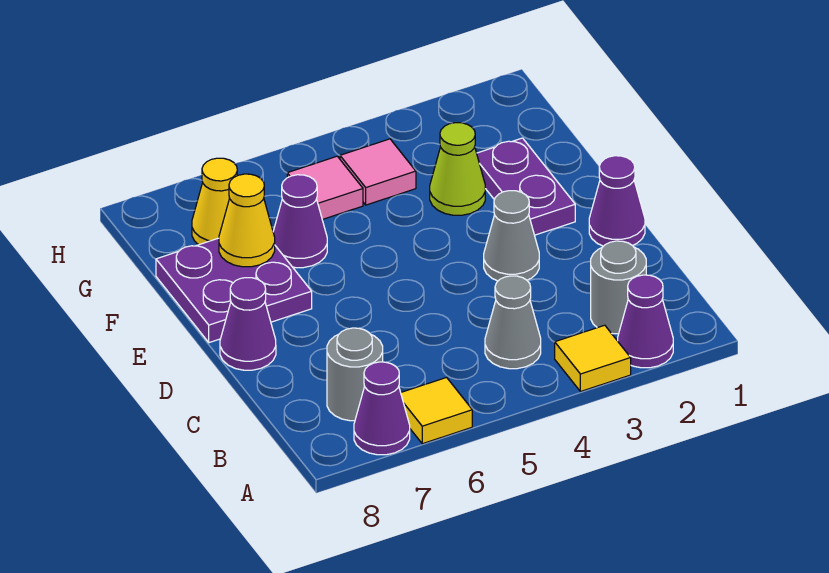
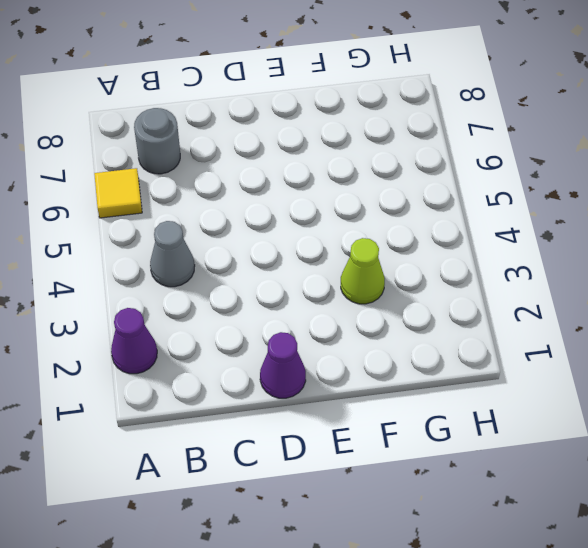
none -> yellow tile A3 level 1
none -> purple cone A7 level 1
none -> grey round brick B2 level 1

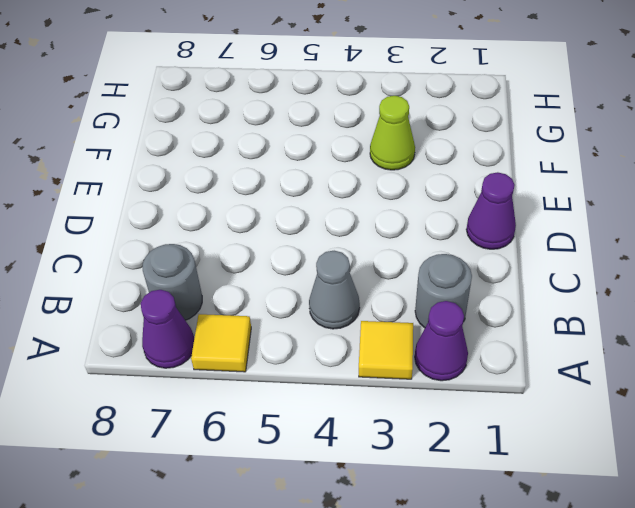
none -> grey cone D3 level 1
none -> purple cone D8 level 1
none -> purple plate E2:F2 level 1

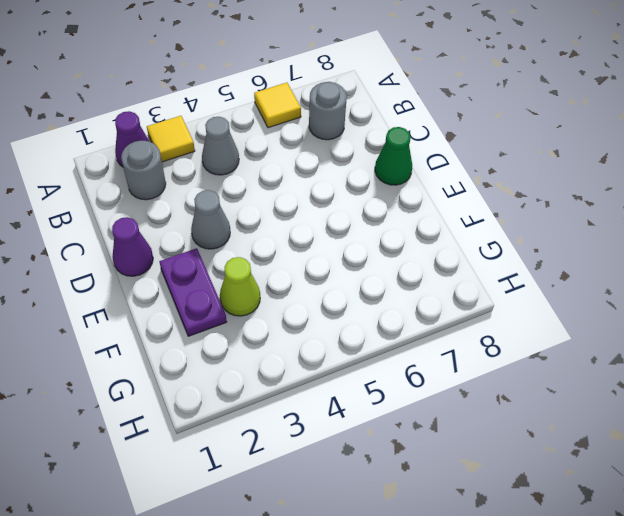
green cone D8 level 1 -> purple cone D8 level 1
none -> purple cone A7 level 1
none -> purple plate E7:F8 level 1
none -> purple cone F6 level 1

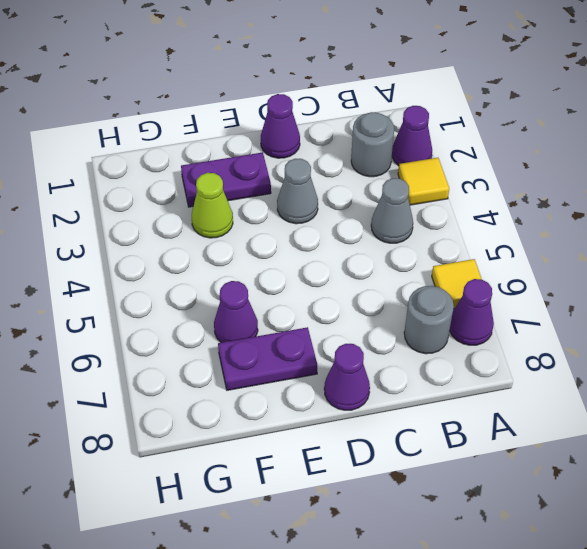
purple plate E7:F7 level 1 -> purple plate E7:F8 level 1
none -> pink tile G4 level 1
none -> pink tile G5 level 1
none -> yellow cone G7 level 1

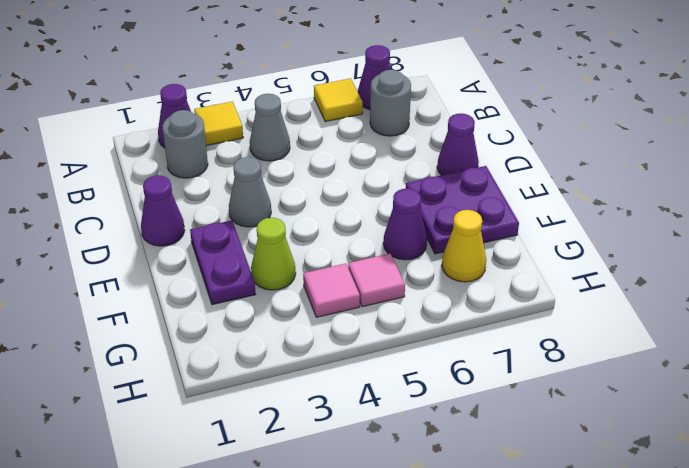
none -> yellow cone F7 level 2

